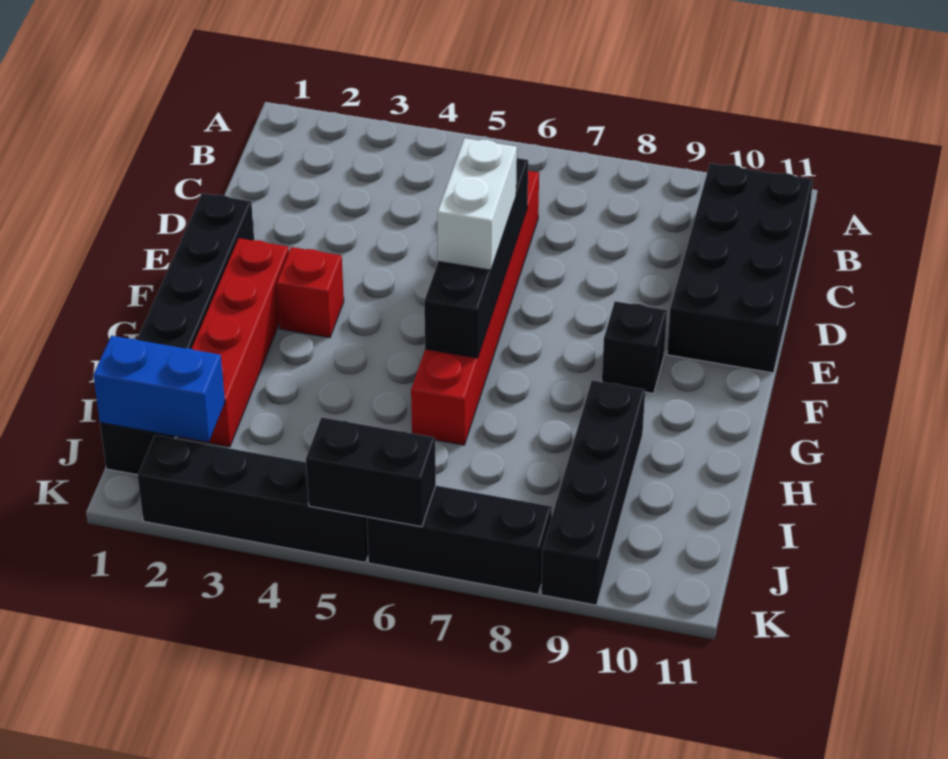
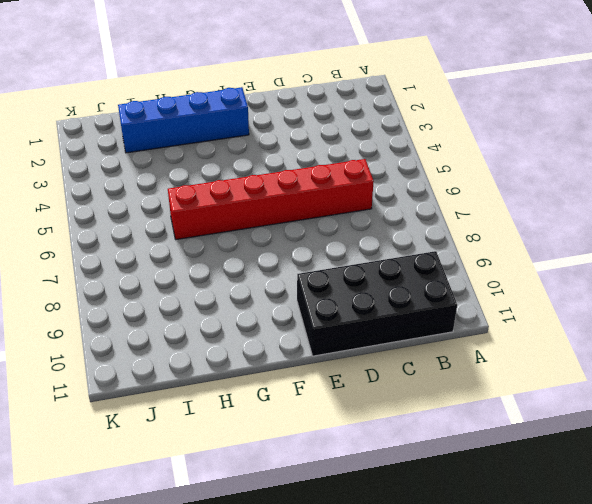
blue brick F2:I2 level 1 -> red brick F2:I2 level 1
none -> black brick E1:J1 level 1
none -> red brick F3 level 1
none -> black brick F9 level 1

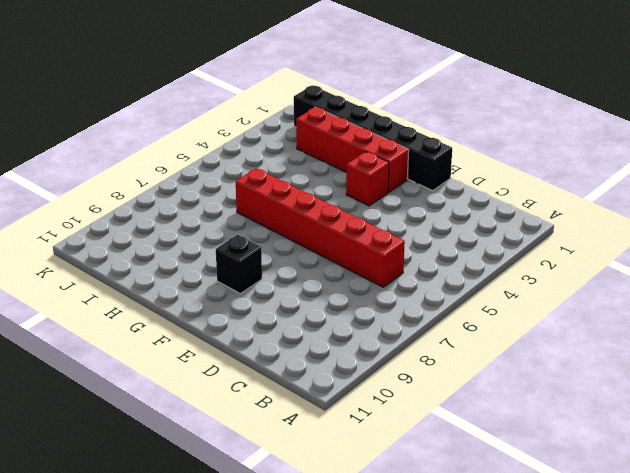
none -> black brick B10:E11 level 1
none -> black brick H9:K9 level 1
none -> black brick K2:K5 level 1

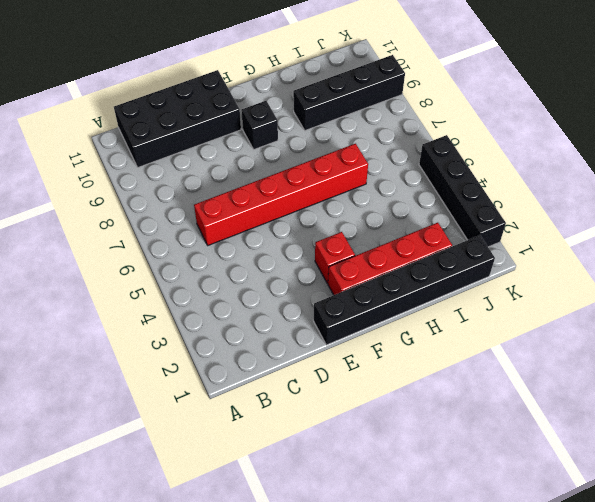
none -> black brick K6:K8 level 1
none -> black brick D6:G6 level 2
none -> blue brick J1:J2 level 2

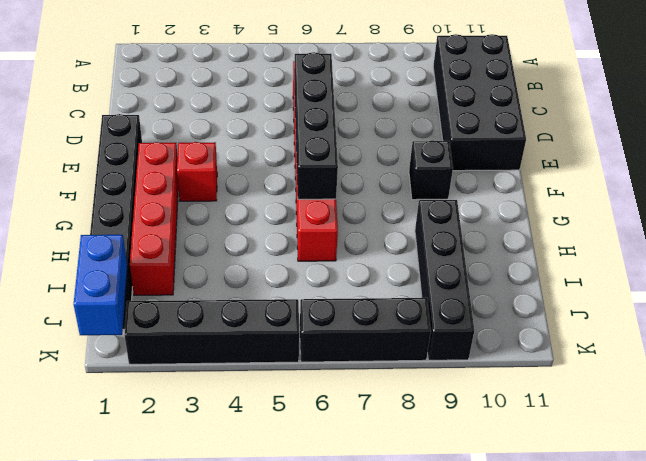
blue brick J1:K1 level 2 -> blue brick J1:J2 level 2
none -> black brick K5:K6 level 2
none -> white brick E6:F6 level 3

